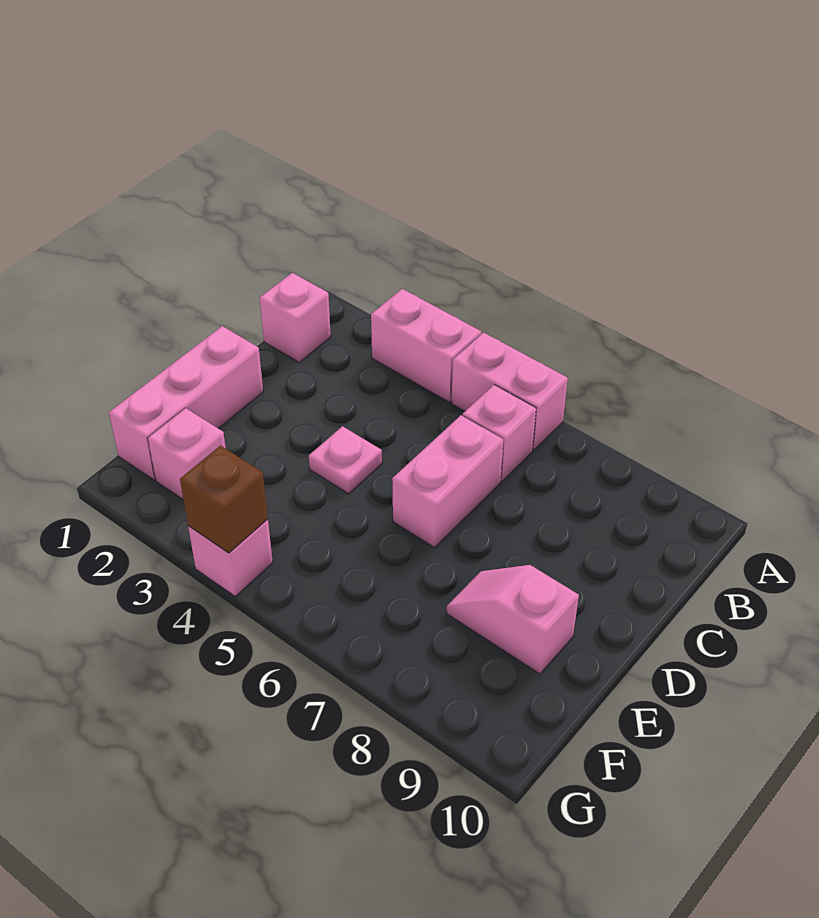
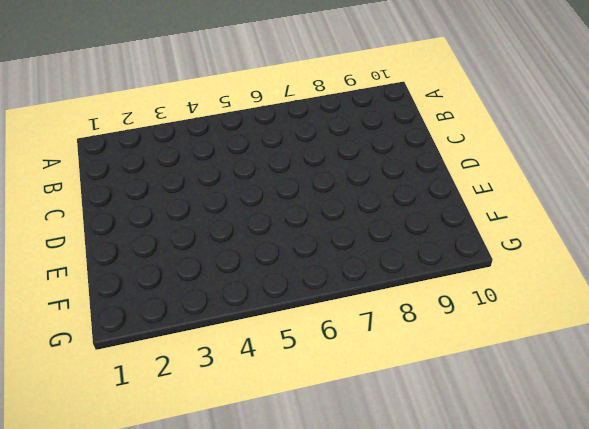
none -> pink brick A3:A4 level 1
none -> pink brick A5:A6 level 1

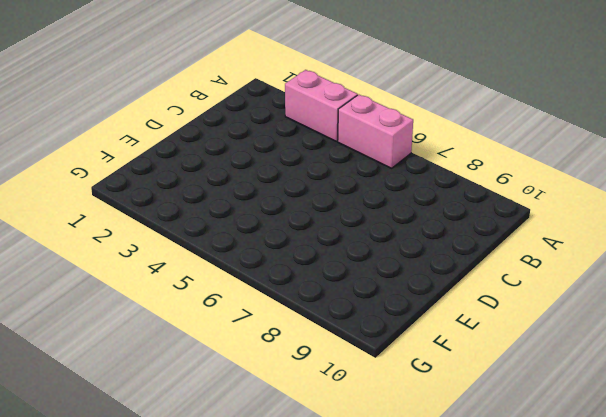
none -> pink brick B1 level 1
none -> pink brick B6 level 1

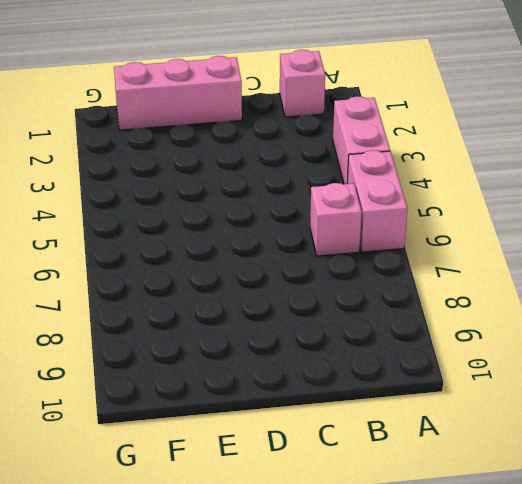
none -> pink brick C6:D6 level 1
none -> pink plate D4 level 1

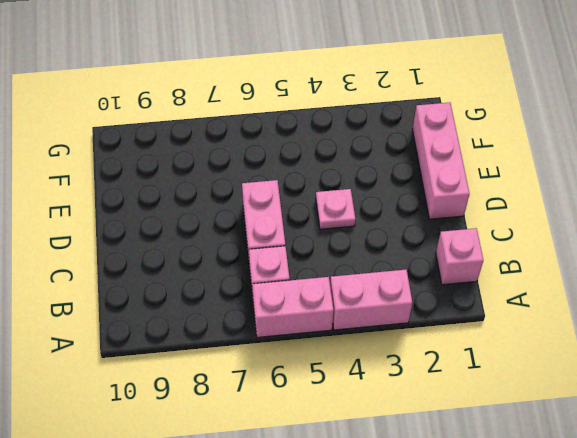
none -> pink slope E8:E9 level 1 top 9
none -> pink brick F2 level 1

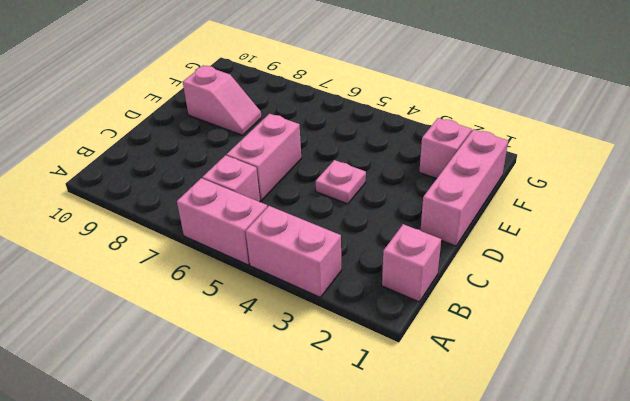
none -> pink brick G4 level 1
none -> brown brick G4 level 2

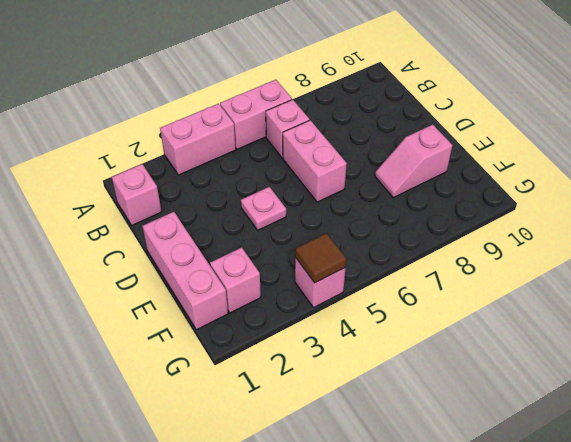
brown tile G4 level 2 -> brown brick G4 level 2

